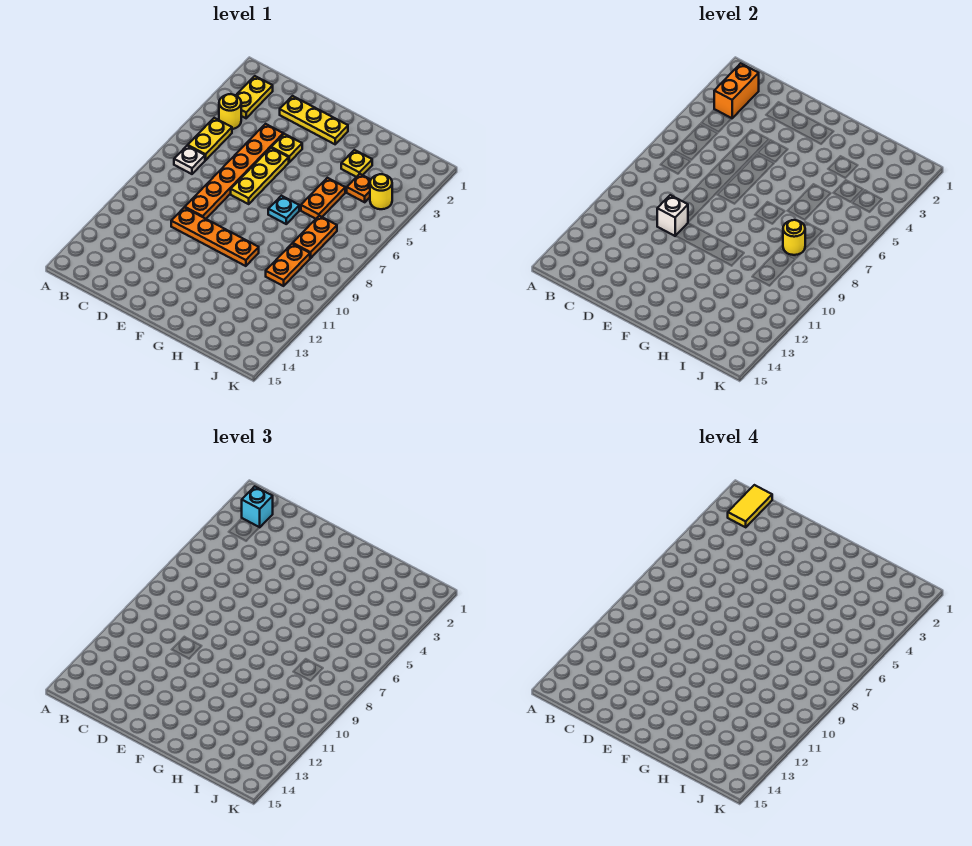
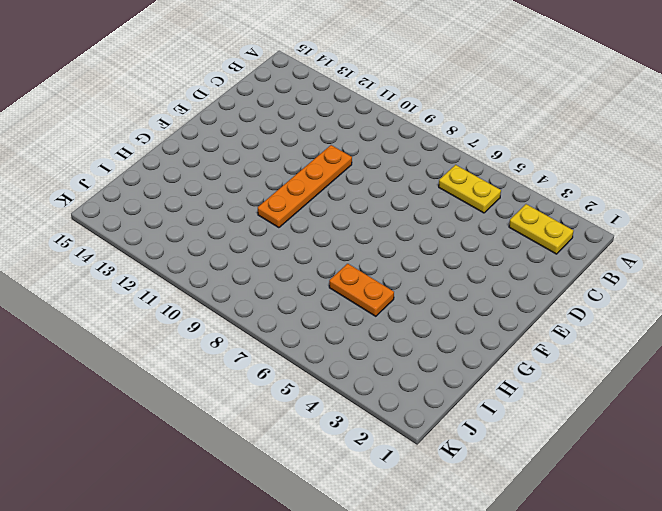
none -> yellow round brick B4 level 1
none -> white plate B7 level 1
none -> yellow plate D2:F2 level 1

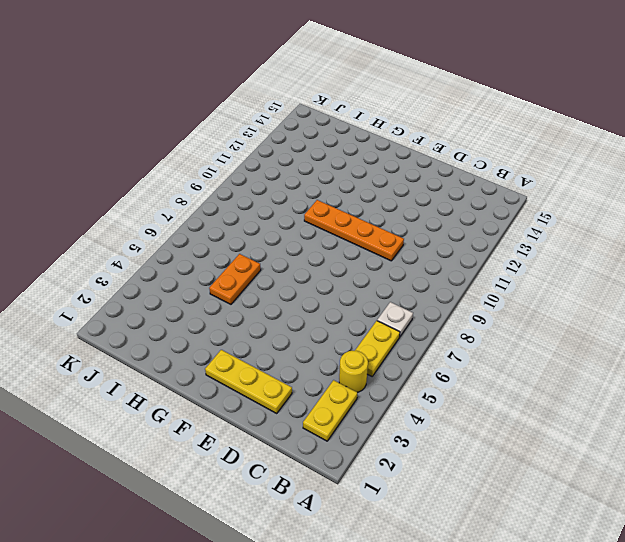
none -> orange plate D4:D9 level 1
none -> yellow plate E4 level 1
none -> yellow plate E5:E7 level 1

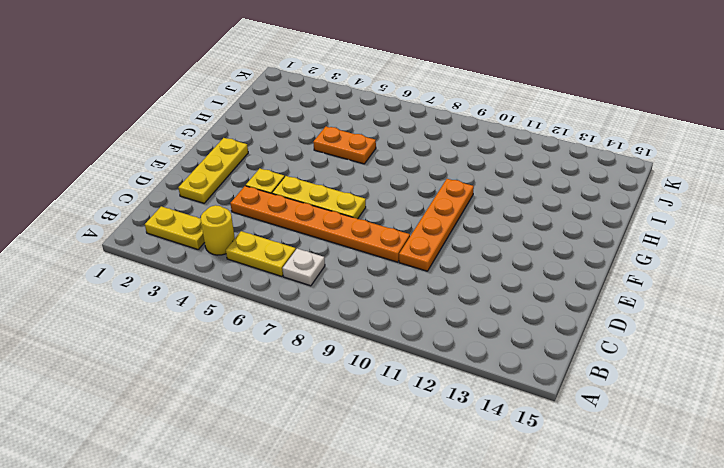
none -> cyan plate G7 level 1
none -> yellow plate H3 level 1
none -> orange plate I4 level 1

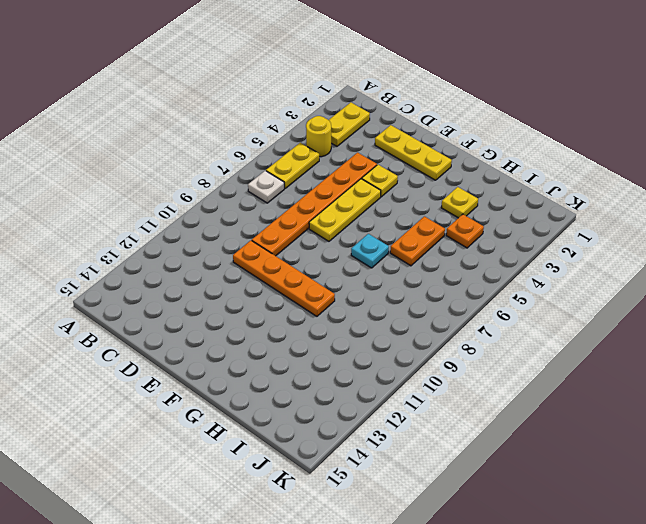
none -> orange plate I7:I8 level 1
none -> orange plate I9:I10 level 1
none -> yellow round brick J4 level 1

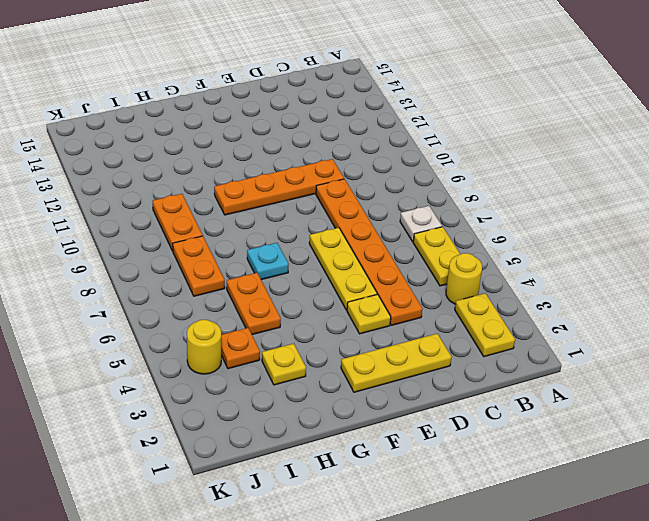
none -> orange brick B2:B3 level 2
none -> white brick D10 level 2
none -> yellow round brick I8 level 2

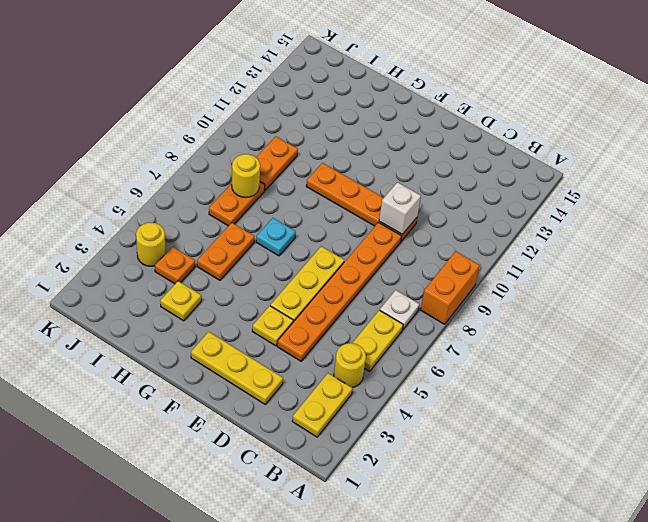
orange brick A8:A9 level 1 -> orange brick B2:B3 level 2
none -> cyan brick B2 level 3
none -> yellow tile B1:B2 level 4

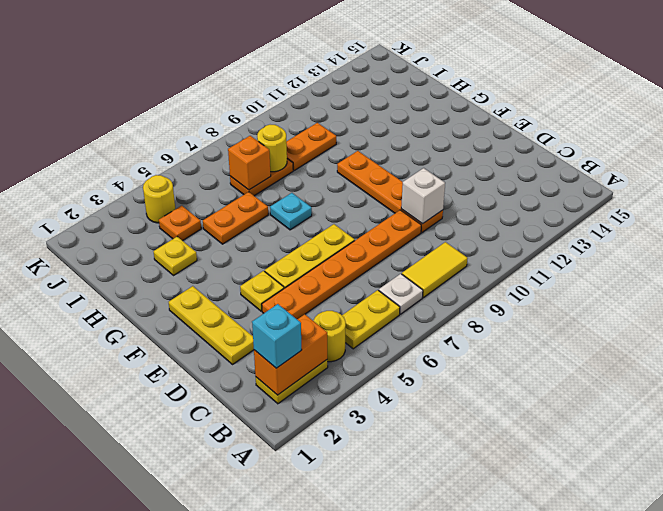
yellow tile B8:B9 level 1 -> yellow tile B1:B2 level 4
orange brick I7 level 2 -> none

